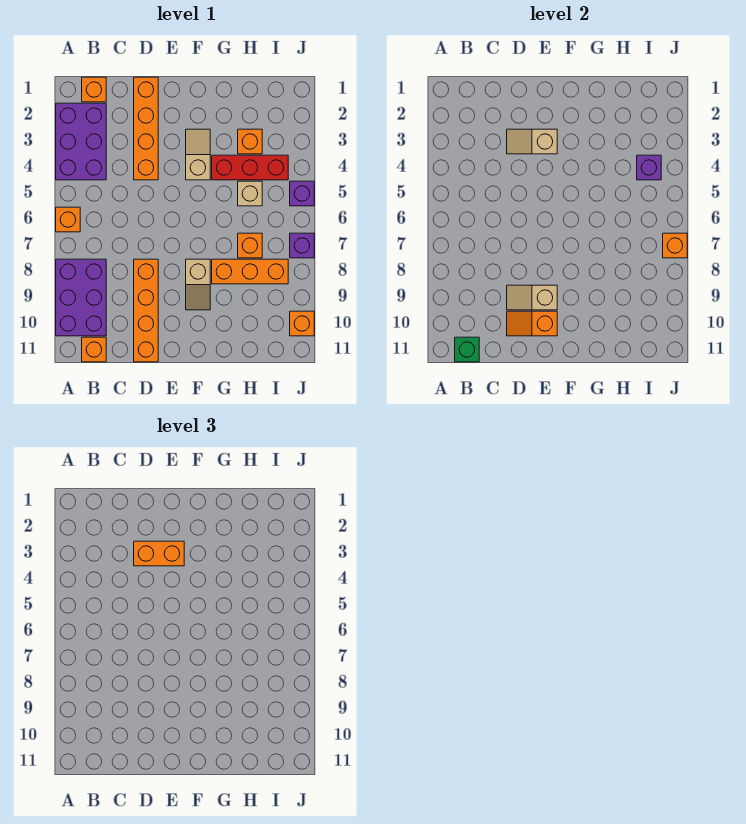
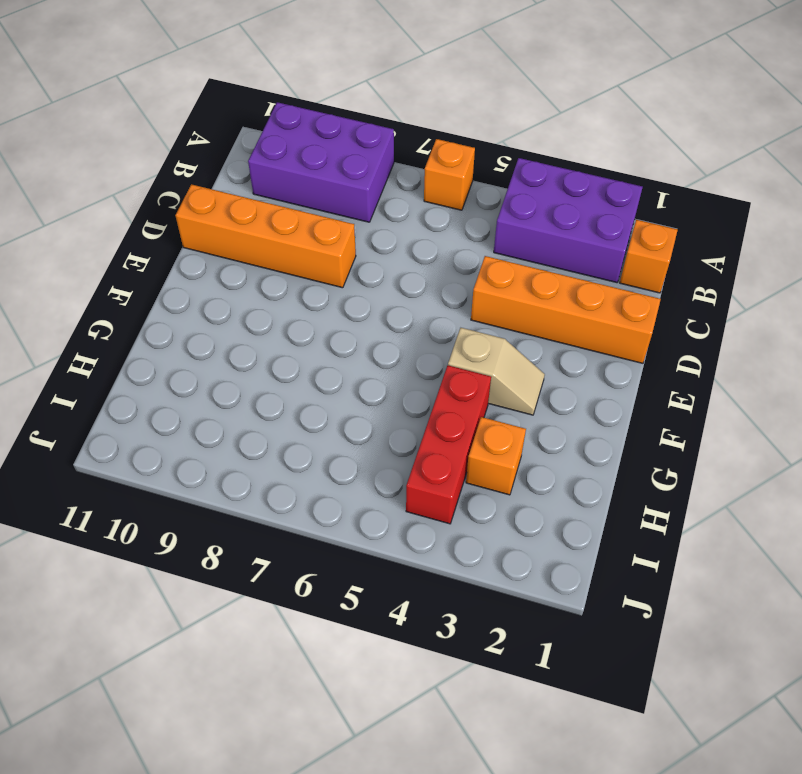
none -> orange brick B11 level 1
none -> tan slope F8:F9 level 1 top 8
none -> orange brick G8:I8 level 1

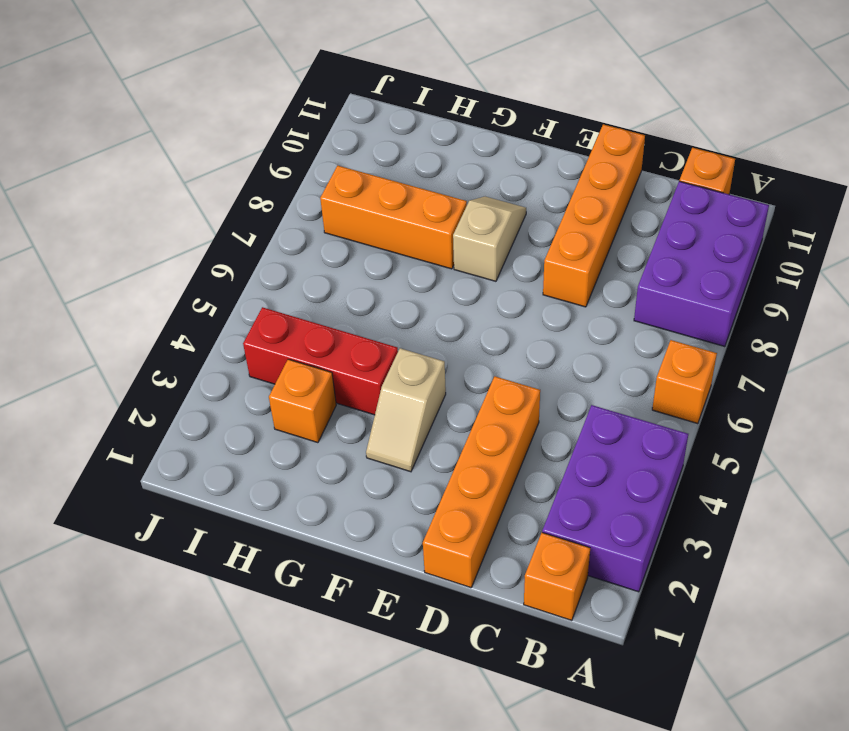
none -> tan brick H5 level 1
none -> orange brick H7 level 1
none -> purple brick J5 level 1

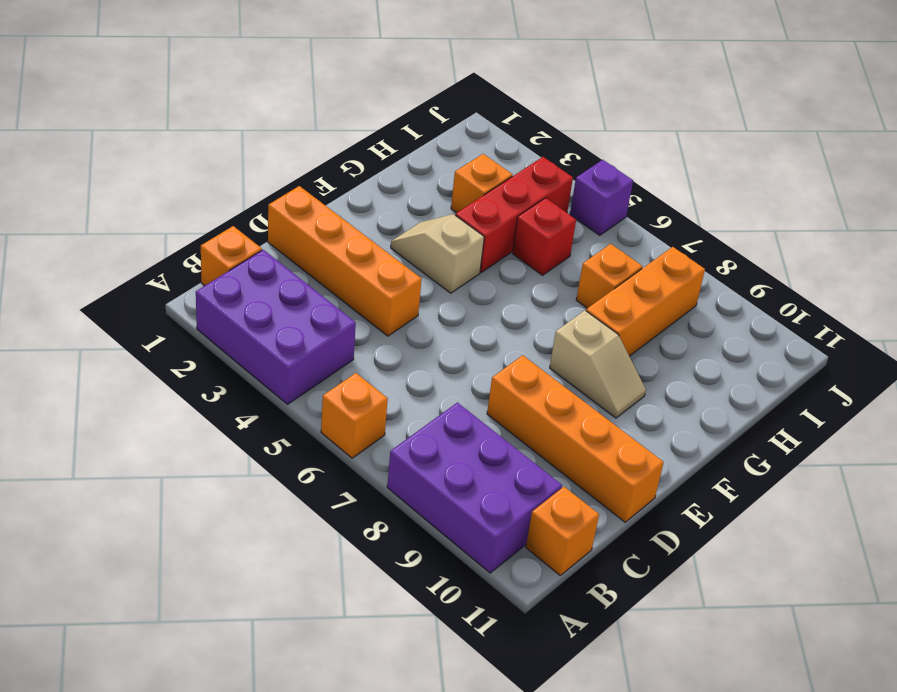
red brick H5 level 1 -> tan brick H5 level 1
none -> purple brick J7 level 1
none -> orange brick J10 level 1
none -> green brick B11 level 2

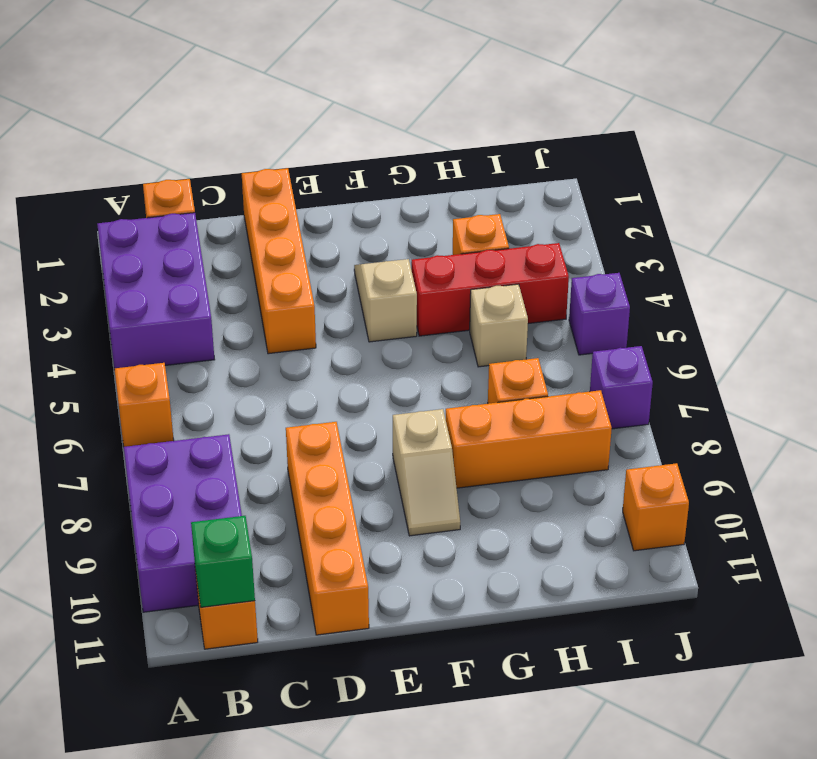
none -> tan slope D3:E3 level 2 top E
none -> tan slope D9:E9 level 2 top E
none -> orange slope D10:E10 level 2 top E

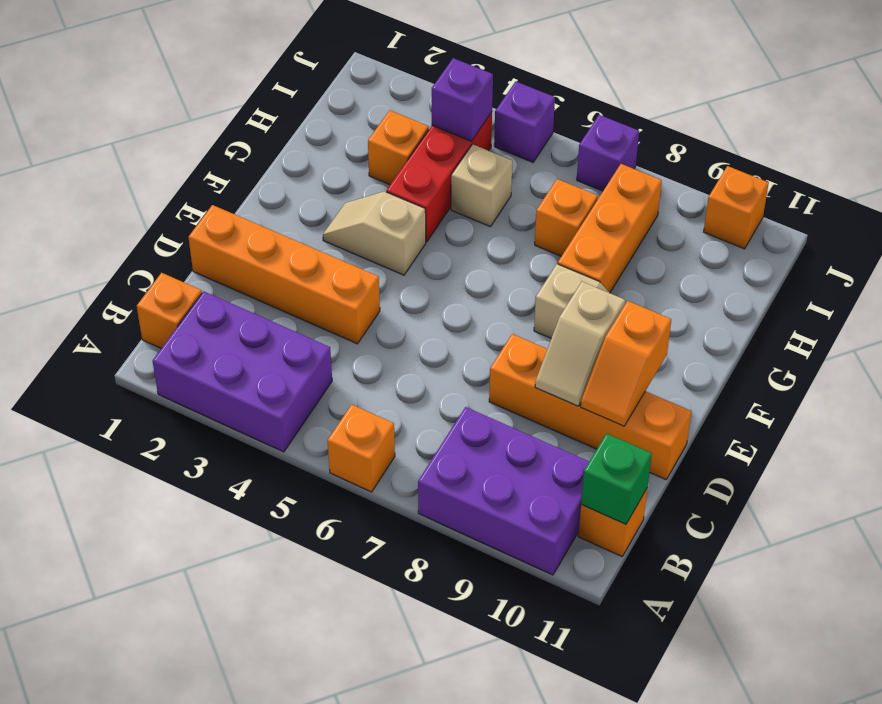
none -> tan slope D3:E3 level 2 top E
none -> orange brick J7 level 2
none -> orange brick D3:E3 level 3

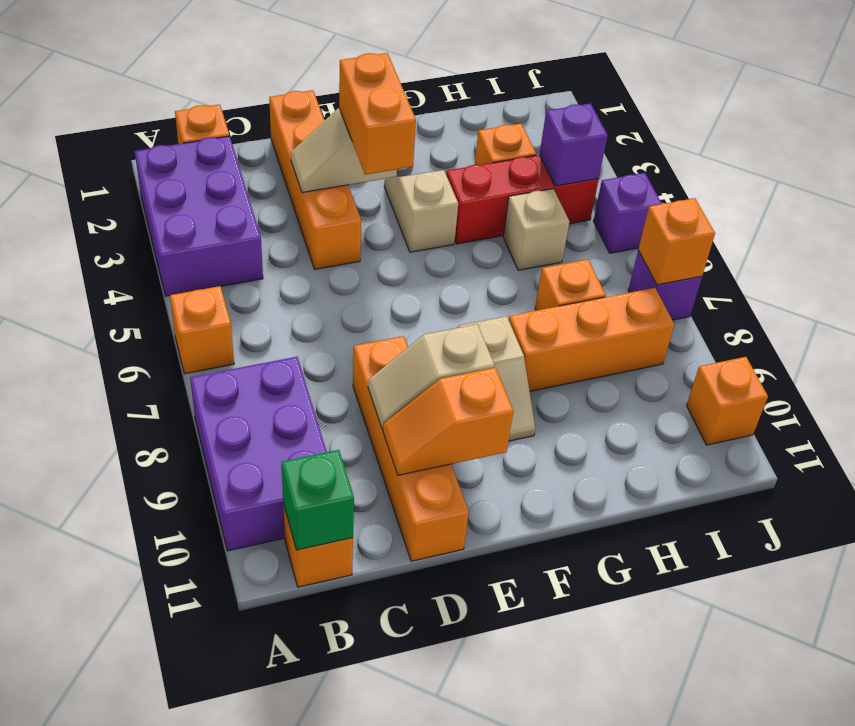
orange brick E3:E4 level 3 -> orange brick D3:E3 level 3

